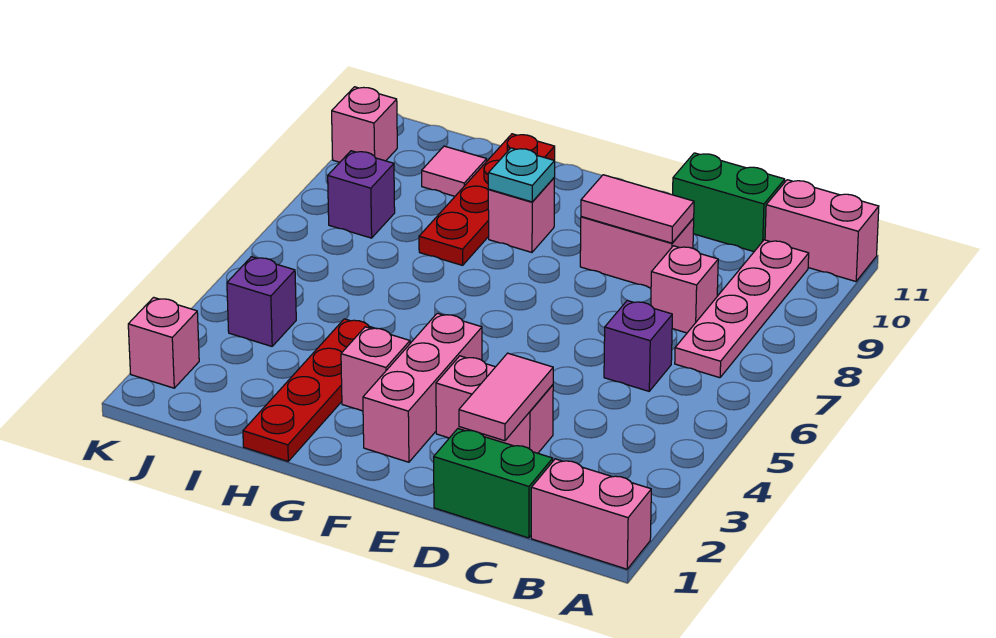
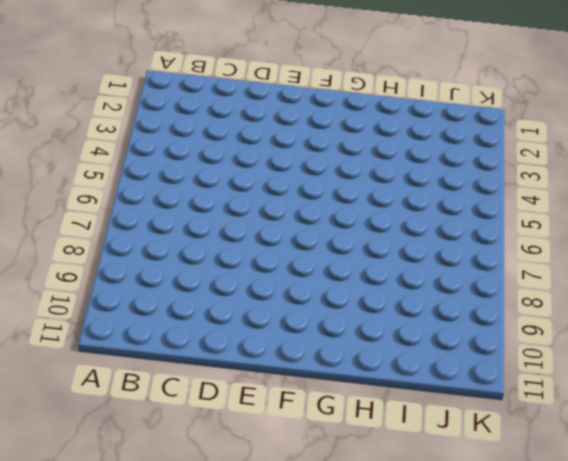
none -> pink brick A1:B1 level 1
none -> pink brick A11:B11 level 1
none -> pink plate B7:B10 level 1

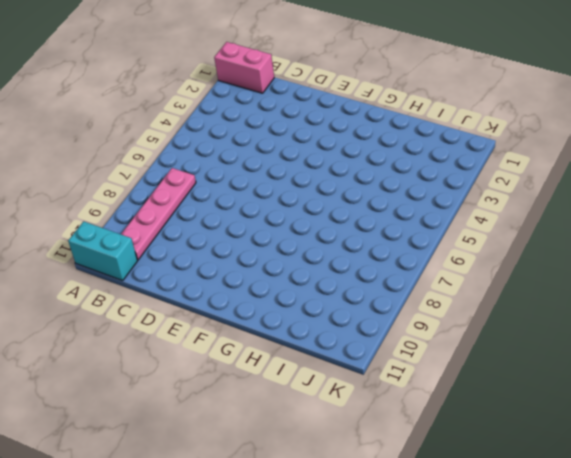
cyan brick A11:B11 level 1 -> pink brick A11:B11 level 1
none -> green brick C1:D1 level 1
none -> purple brick C6 level 1
none -> pink brick C8 level 1

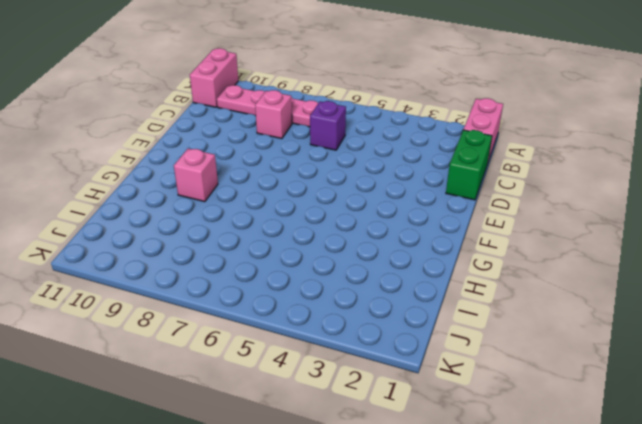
none -> green brick C11:D11 level 1
none -> pink brick D3:E3 level 1
none -> pink brick D9:E9 level 1

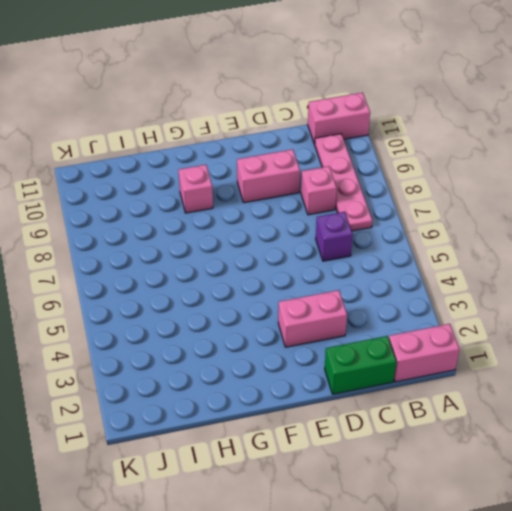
none -> green brick C11:D11 level 1
none -> pink brick F2:F4 level 1
none -> pink brick G3 level 1

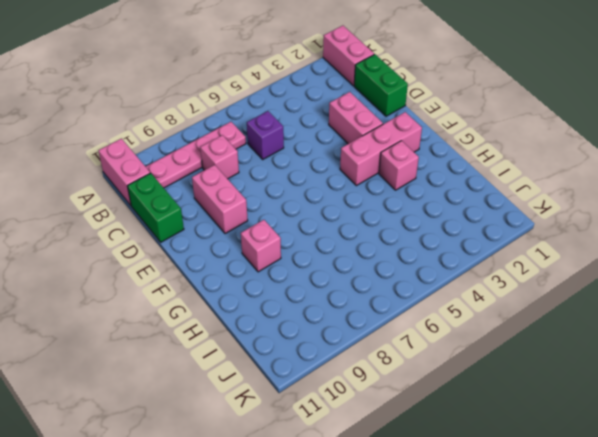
none -> red plate H1:H4 level 1
none -> red plate H8:H11 level 1
none -> pink tile I10 level 1

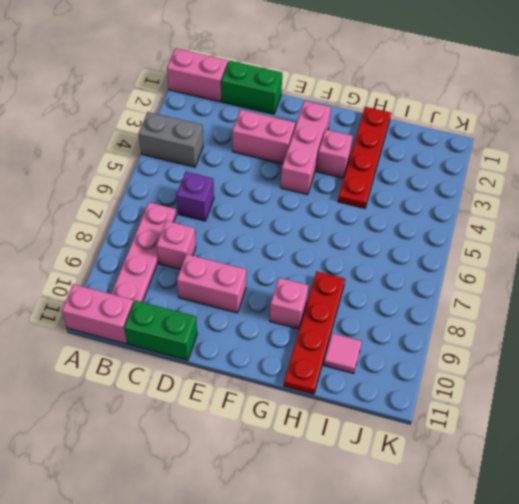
grey brick A4:B4 level 1 -> none
none -> purple brick J4 level 1
none -> purple brick J8 level 1
none -> pink brick K2 level 1

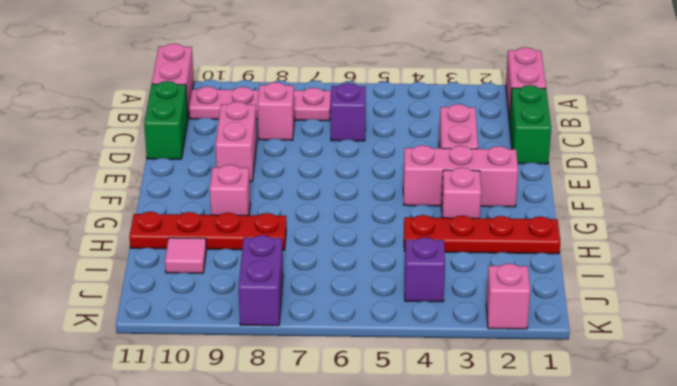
purple brick J8:K8 level 1 -> purple brick J8 level 1
none -> pink brick K10 level 1
none -> pink tile D2:D3 level 2
none -> pink tile D9:E9 level 2

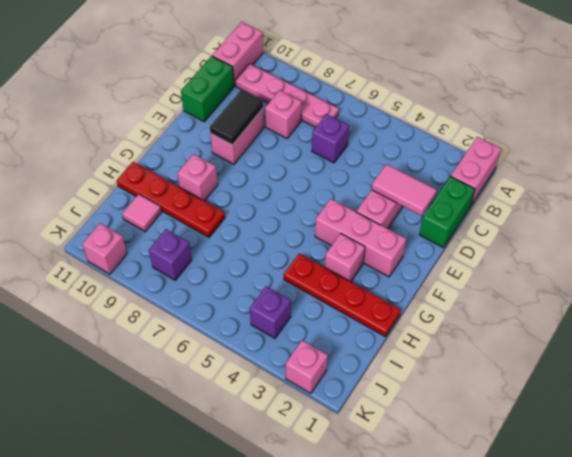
black tile D9:E9 level 2 -> pink tile D9:E9 level 2
none -> cyan plate G9 level 2

